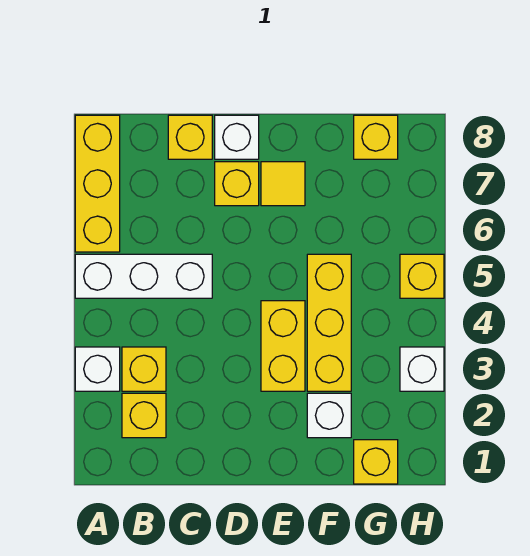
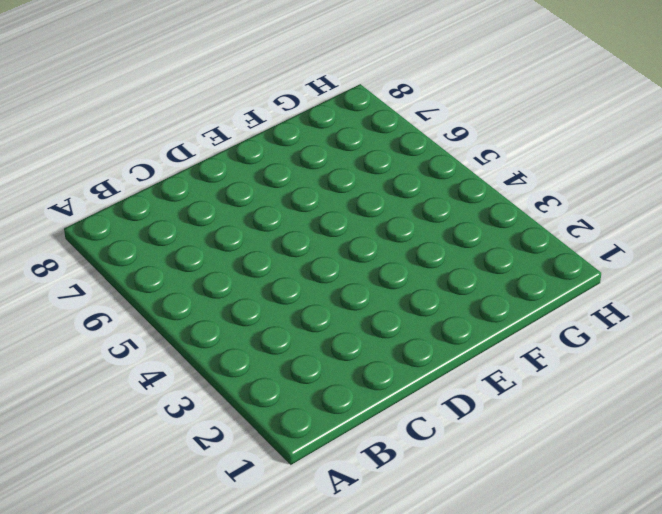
none -> white brick A3 level 1
none -> white brick A5:C5 level 1
none -> yellow brick A6:A8 level 1

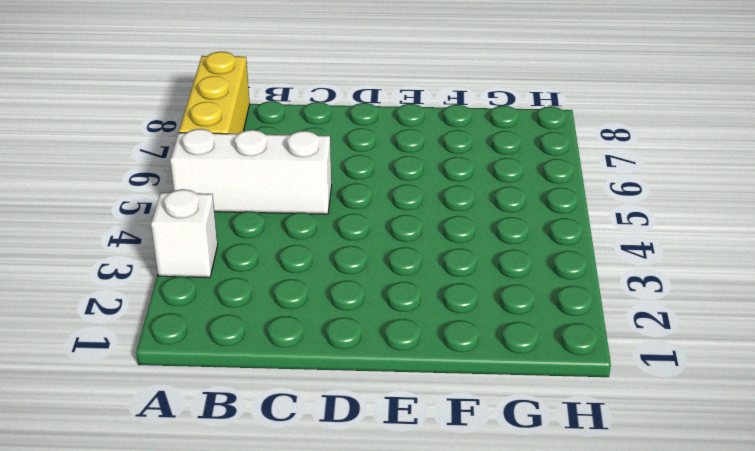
none -> yellow brick B2 level 1
none -> yellow brick B3 level 1
none -> yellow brick C8 level 1

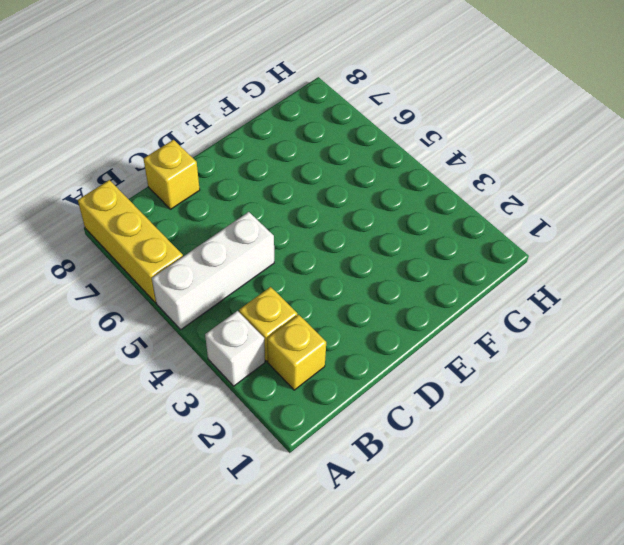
none -> yellow brick D7 level 1
none -> white brick D8 level 1
none -> yellow brick E3:E4 level 1

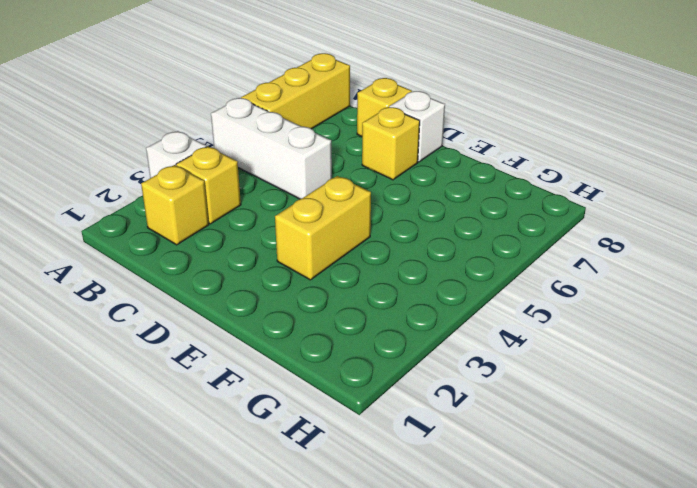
none -> yellow tile E7 level 1
none -> white brick F2 level 1
none -> yellow brick F3:F5 level 1

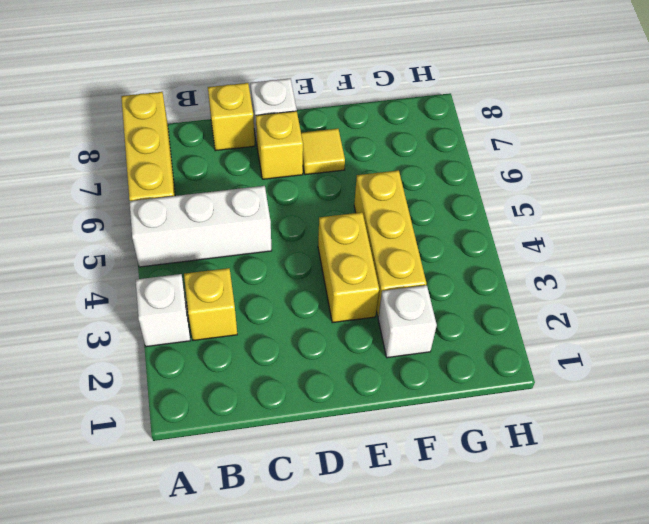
none -> yellow brick B2 level 1
none -> yellow brick G1 level 1
none -> yellow brick G8 level 1

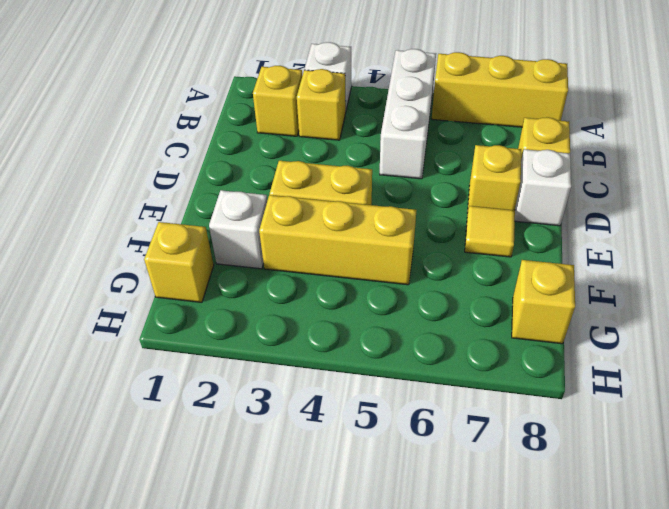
none -> white brick H3 level 1
none -> yellow brick H5 level 1

